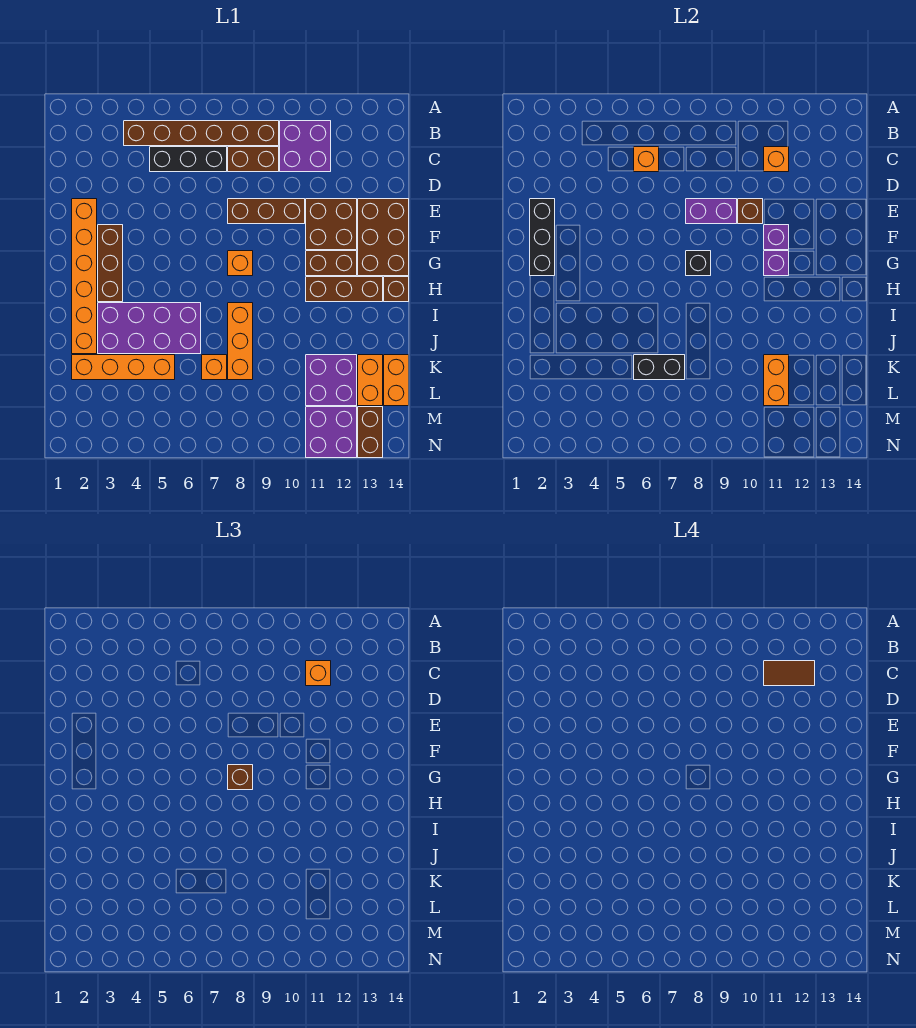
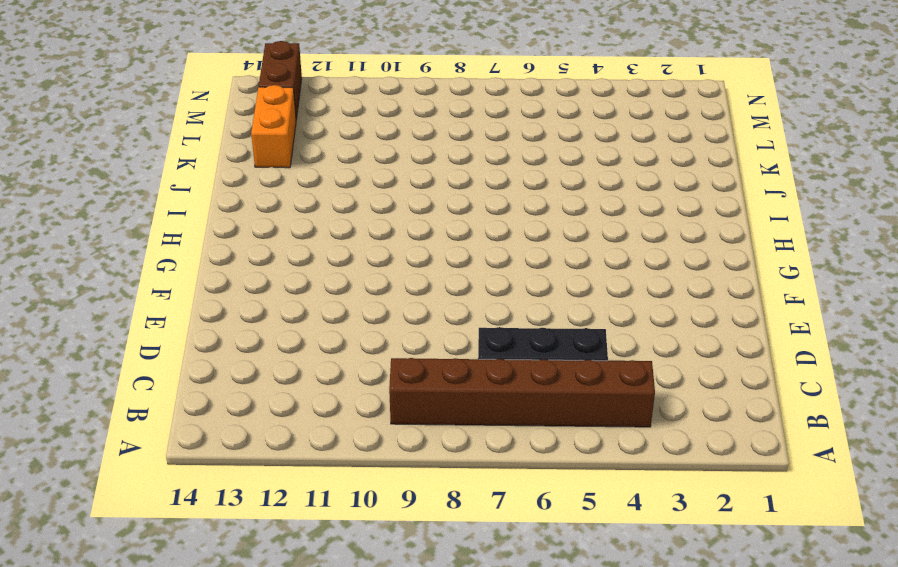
none -> purple brick B10:C11 level 1
none -> brown brick C8:C9 level 1
none -> orange brick E2:J2 level 1
none -> brown brick E8:E10 level 1

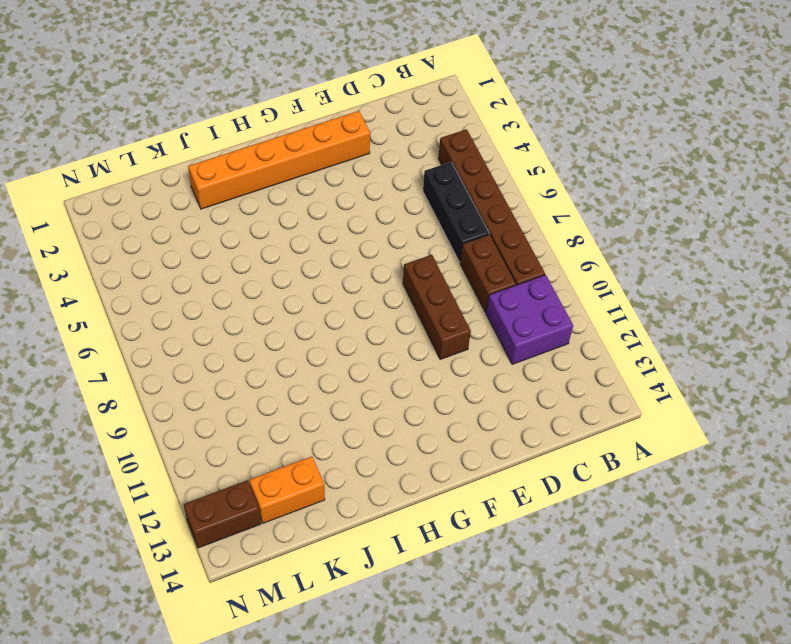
none -> brown brick E11:F12 level 1
none -> brown brick E13:G14 level 1
none -> brown brick F3:H3 level 1
none -> orange brick G8 level 1

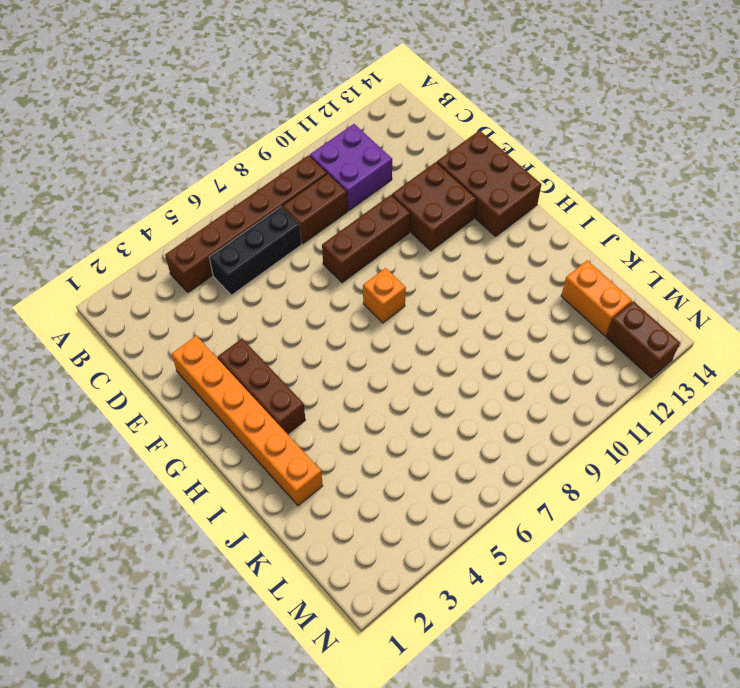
none -> brown brick G11:G12 level 1
none -> brown brick H11:H13 level 1
none -> brown brick H14 level 1
none -> purple brick I3:J6 level 1

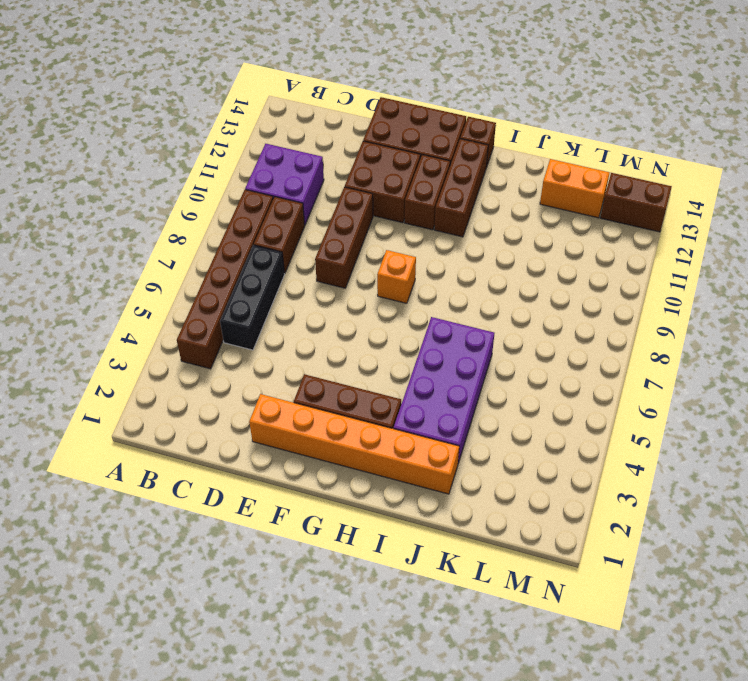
none -> orange brick I8:K8 level 1
none -> orange brick K2:K5 level 1
none -> orange brick K7 level 1
none -> purple brick K11:L12 level 1

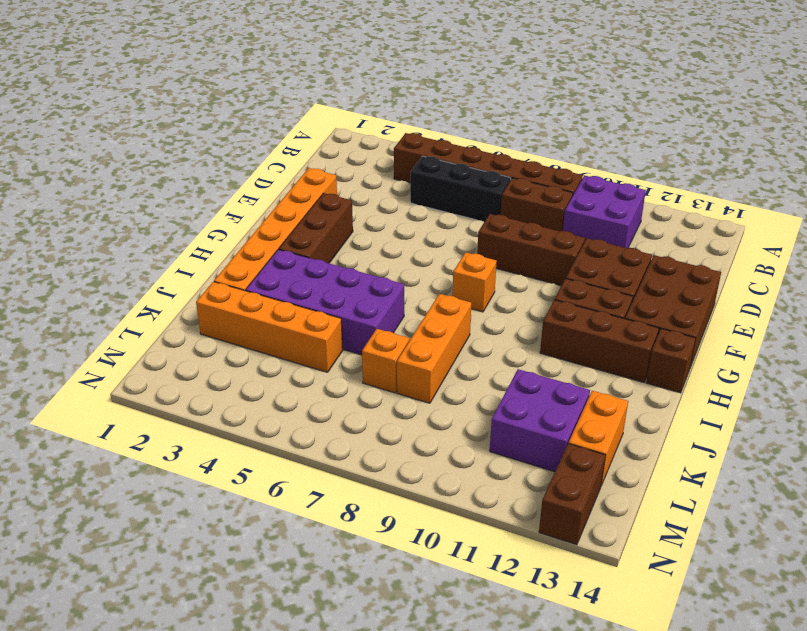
none -> orange brick K14:L14 level 1
none -> purple brick M11:N12 level 1
none -> orange brick C6 level 2
none -> orange brick C11 level 2

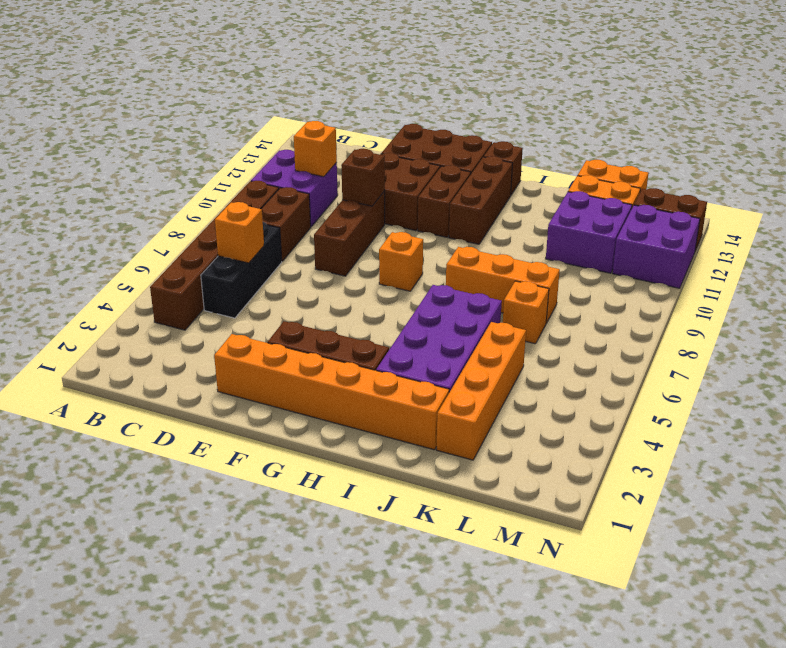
none -> black brick E2:G2 level 2
none -> purple brick E8:E9 level 2
none -> purple brick F11 level 2
none -> black brick G8 level 2

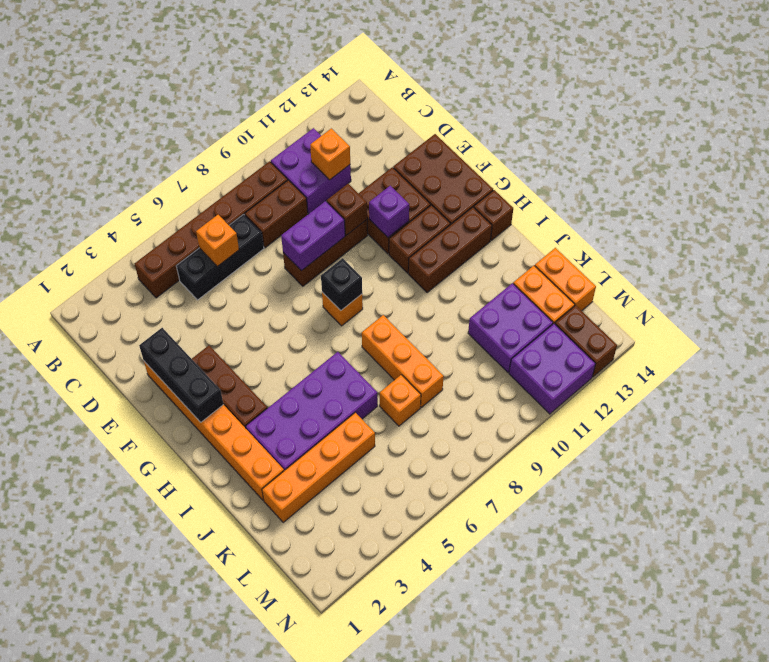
none -> purple brick G11 level 2
none -> black brick K6:K7 level 2
none -> orange brick K11:L11 level 2
none -> orange brick C11 level 3

